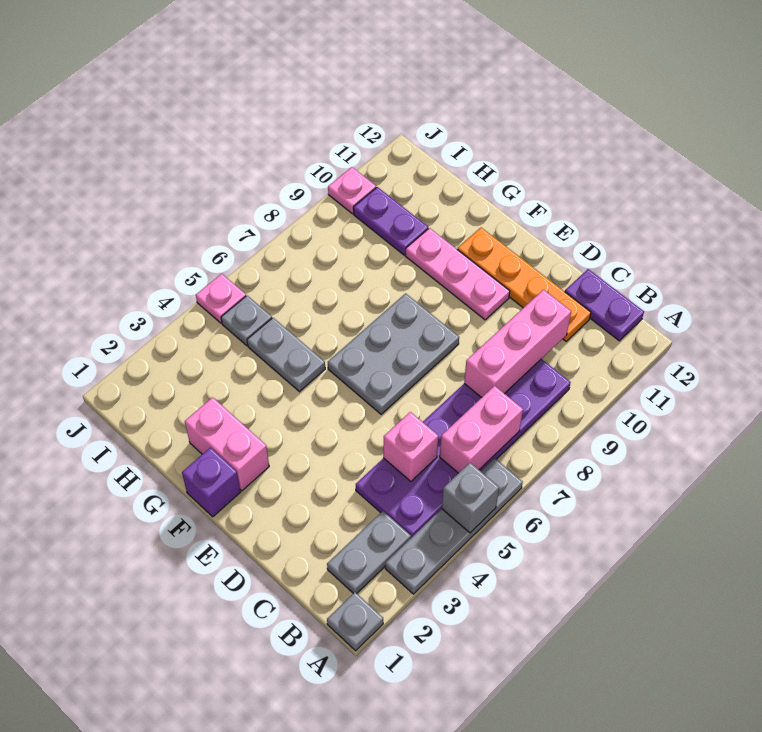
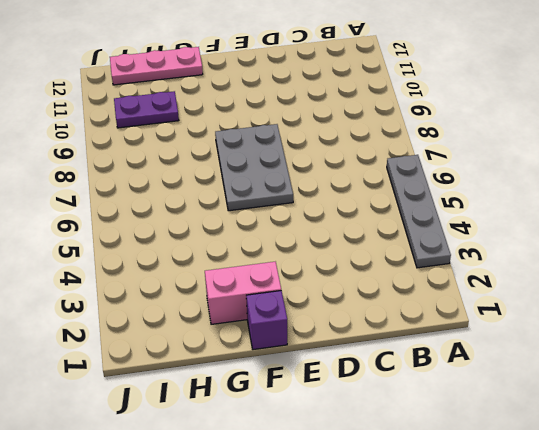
pink plate G12:I12 level 1 -> pink plate E10:G10 level 1
none -> grey plate A1 level 1
none -> grey plate B2:B3 level 1
none -> purple plate B4:C9 level 1

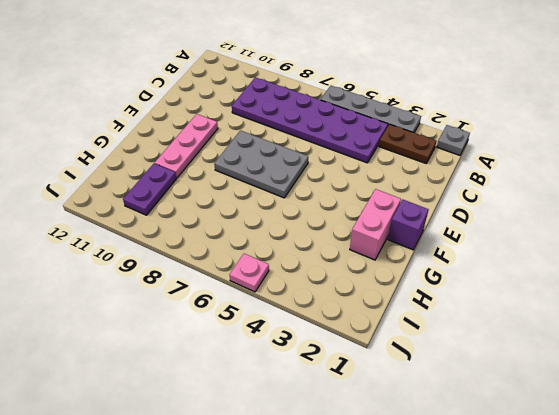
brown plate B2:B3 level 1 -> grey plate B2:B3 level 1
none -> purple plate B12:C12 level 1
none -> orange plate C11:F11 level 1
none -> grey plate G5:H5 level 1

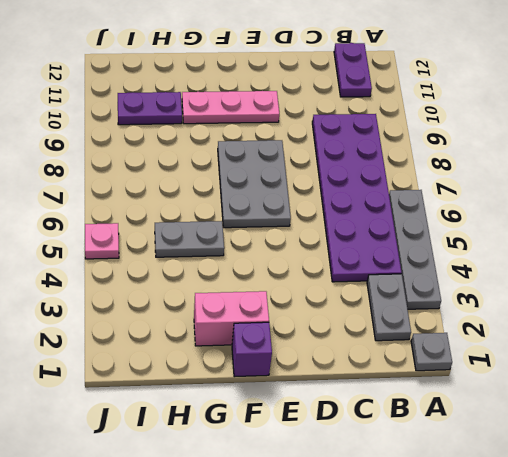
purple plate B11:B12 level 1 -> purple plate B12:C12 level 1
none -> orange plate C11:F11 level 1
none -> grey plate I5 level 1
none -> pink plate J10 level 1

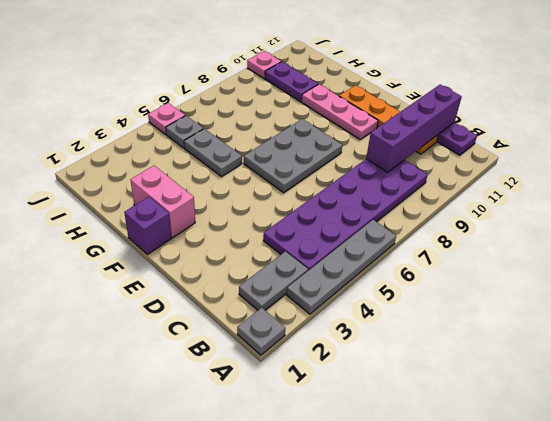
purple brick C9:C12 level 2 -> pink brick C8:C10 level 2
none -> grey brick A5 level 2
none -> pink brick B6:B7 level 2
none -> pink brick C5 level 2

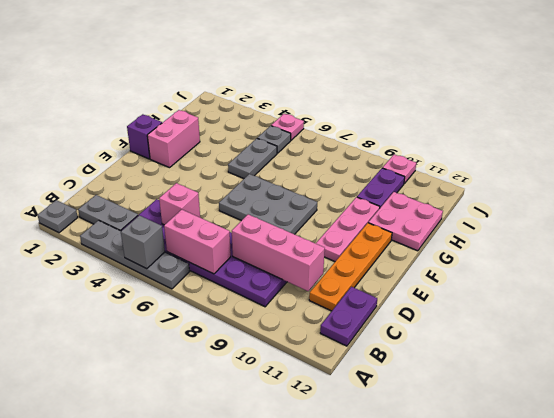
pink plate G11:H12 level 1 -> none

